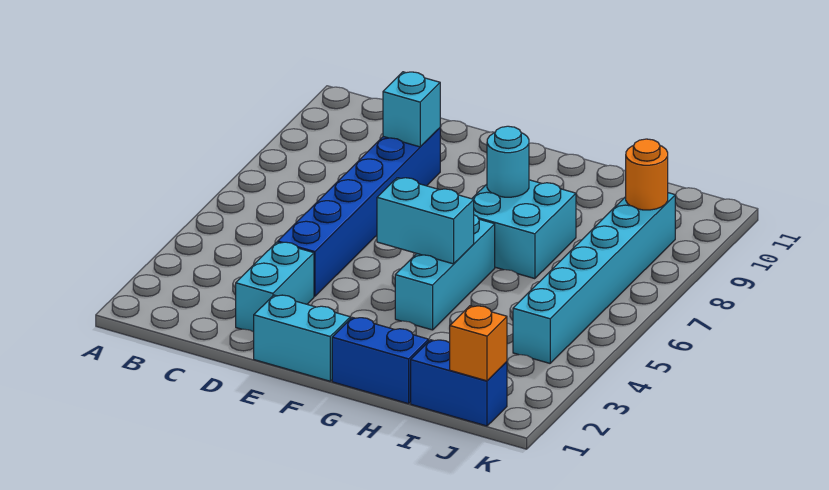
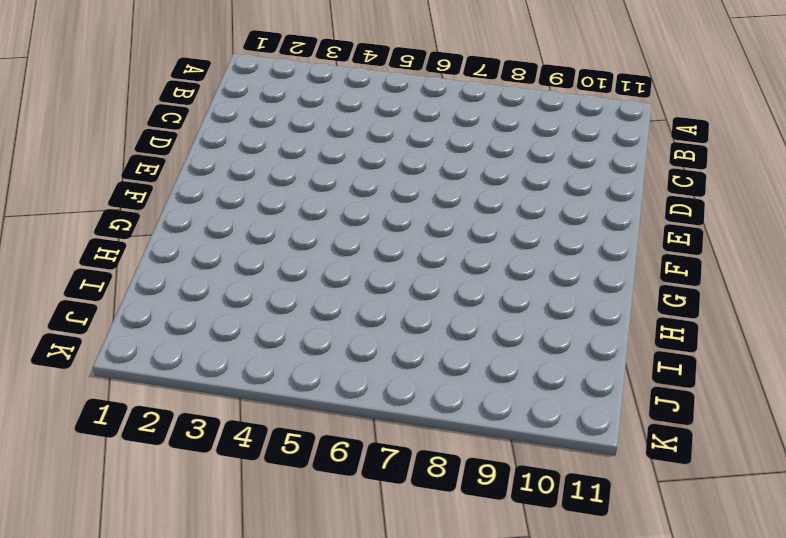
none -> cyan brick D2:D3 level 1
none -> blue brick D4:D9 level 1
none -> cyan brick E1:F1 level 1

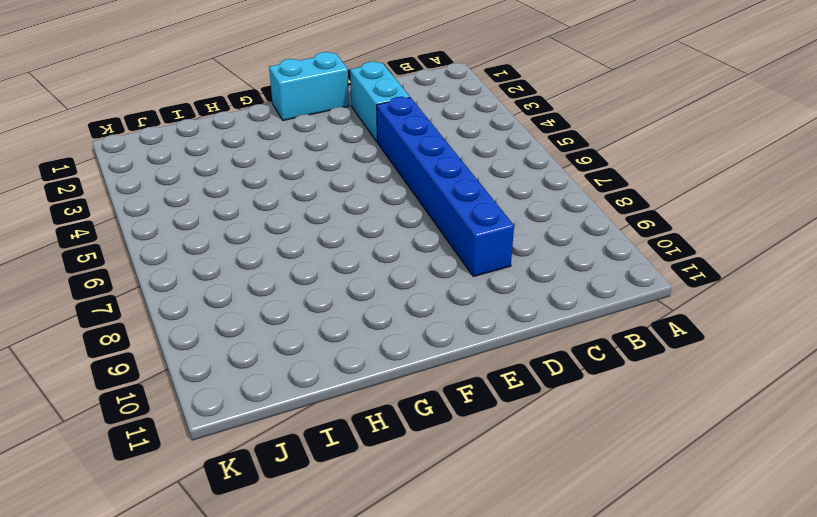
none -> blue brick G1:H1 level 1
none -> cyan brick G4:G6 level 1
none -> cyan brick G7:H8 level 1

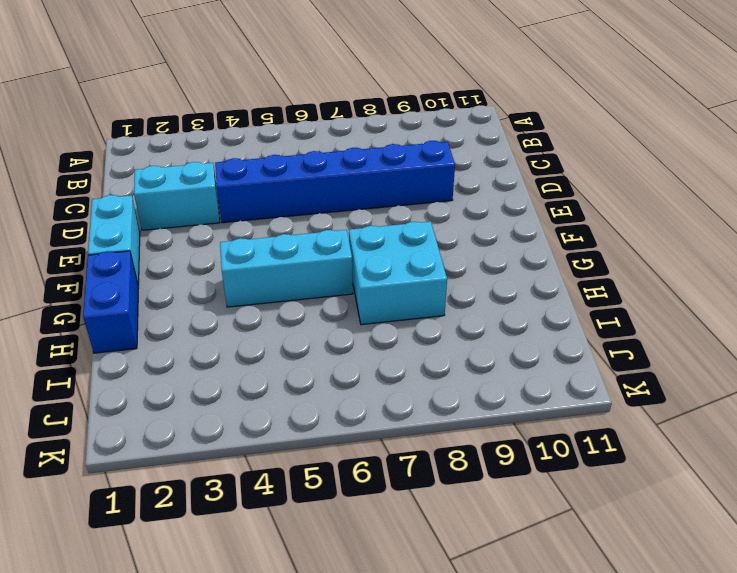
none -> blue brick I1:J1 level 1
none -> cyan brick J4:J9 level 1
none -> cyan brick D9 level 2

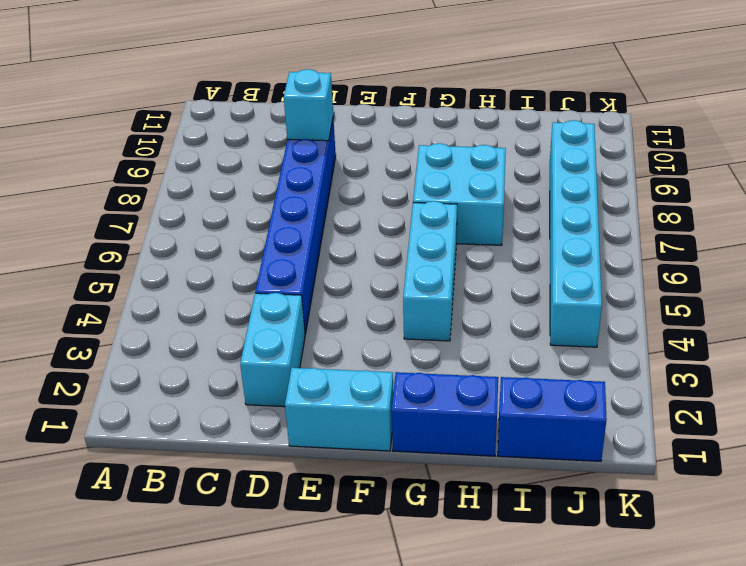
none -> cyan brick F5:G5 level 2
none -> cyan round brick G8 level 2
none -> orange brick J1 level 2

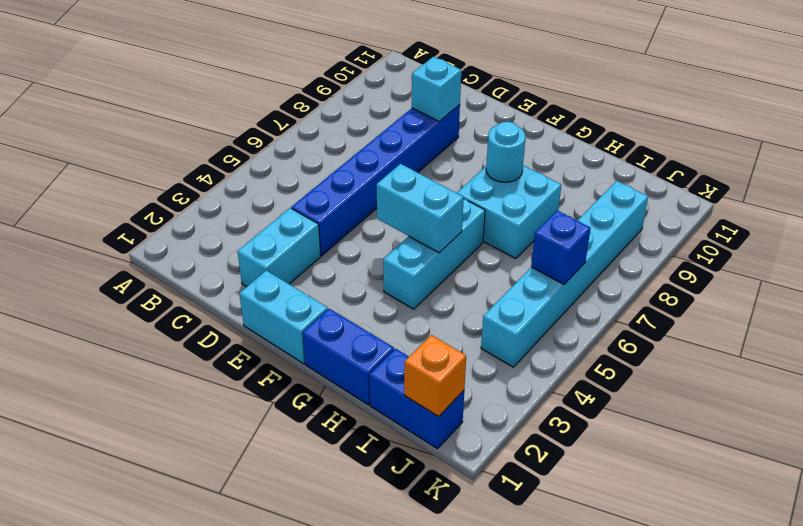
blue brick J6 level 2 -> none
none -> orange round brick J9 level 2

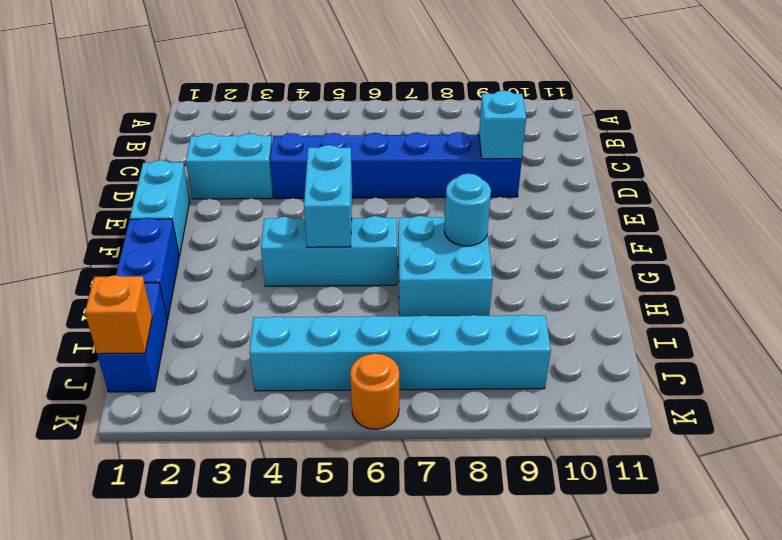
orange round brick K6 level 1 -> orange round brick J9 level 2

